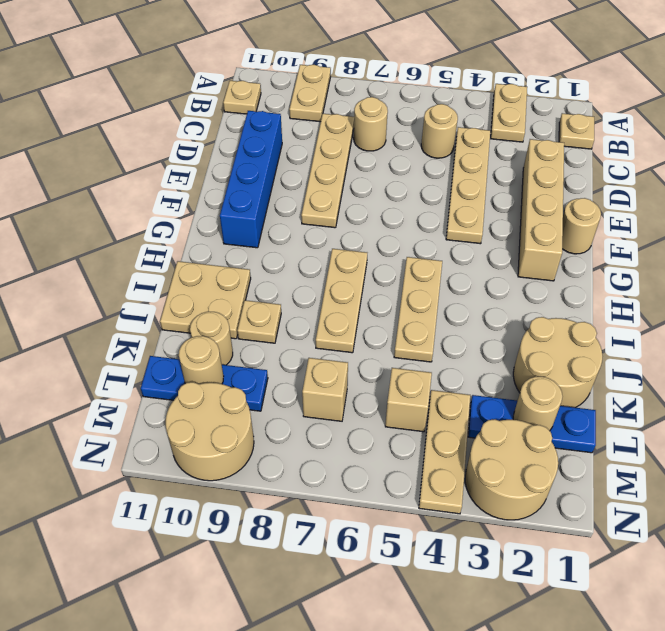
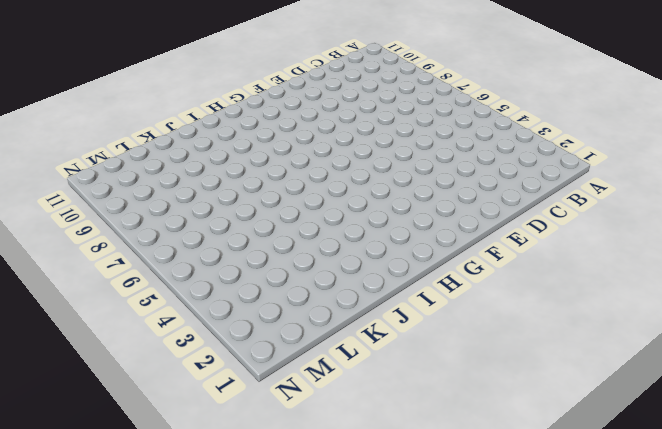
none -> tan plate A3:B3 level 1
none -> tan plate A9:B9 level 1
none -> tan plate B1 level 1

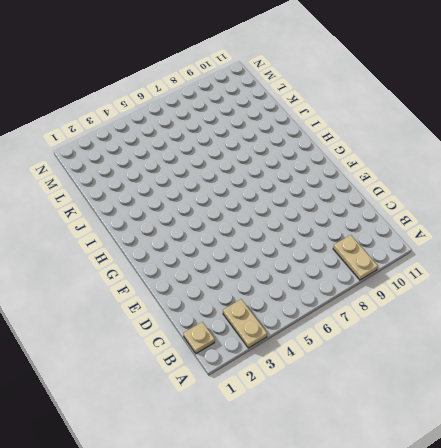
none -> tan plate B11 level 1
none -> tan plate C4:F4 level 1
none -> tan round brick C5 level 1

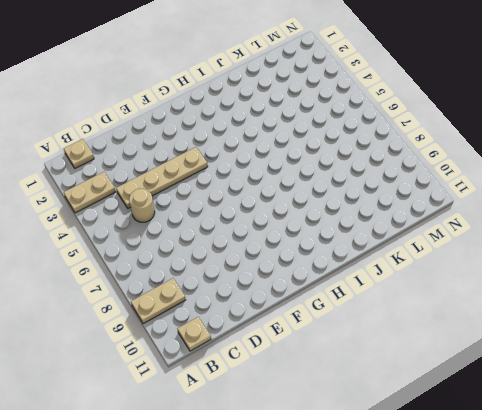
none -> tan round brick C7 level 1
none -> tan plate C8:F8 level 1
none -> tan brick D2:G2 level 1

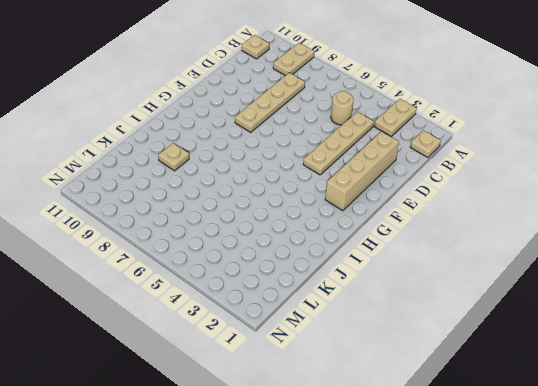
none -> tan round brick C7 level 1
none -> blue brick D10:G10 level 1
none -> tan round brick F1 level 1

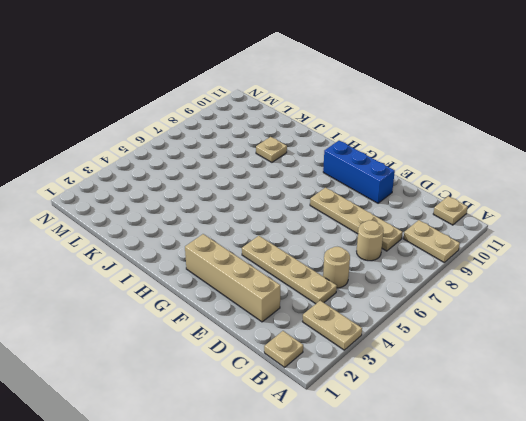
blue brick E10:G10 level 1 -> blue brick D10:G10 level 1
none -> tan round brick F1 level 1
none -> tan plate H5:J5 level 1
none -> tan plate H7:J7 level 1

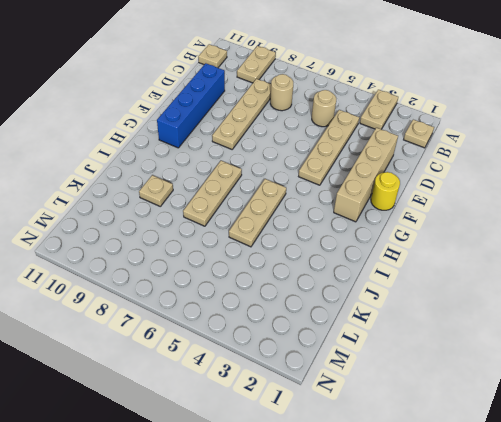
yellow round brick F1 level 1 -> tan round brick F1 level 1
none -> tan plate I10:J11 level 1
none -> tan round brick J1:K2 level 1
none -> tan round brick K10 level 1

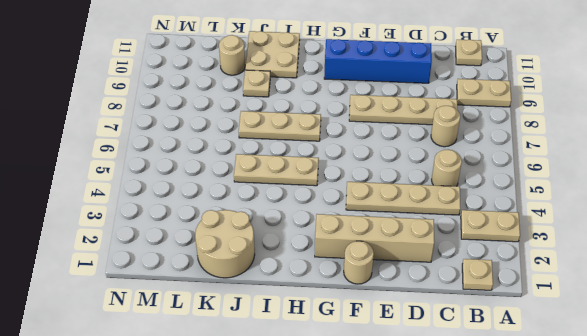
none -> blue plate L1:L3 level 1
none -> tan plate L4:N4 level 1
none -> tan brick L5 level 1

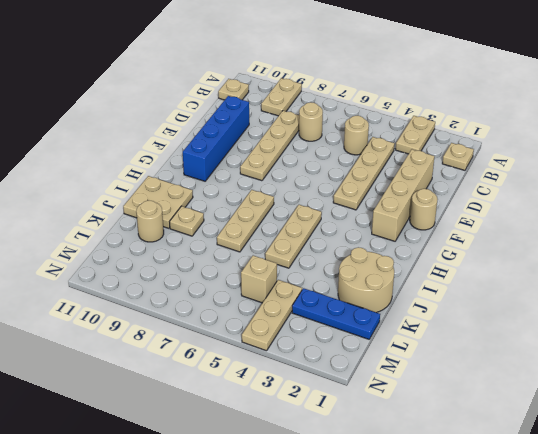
none -> tan brick L7 level 1
none -> blue plate L9:L11 level 1
none -> tan round brick M2:N3 level 1

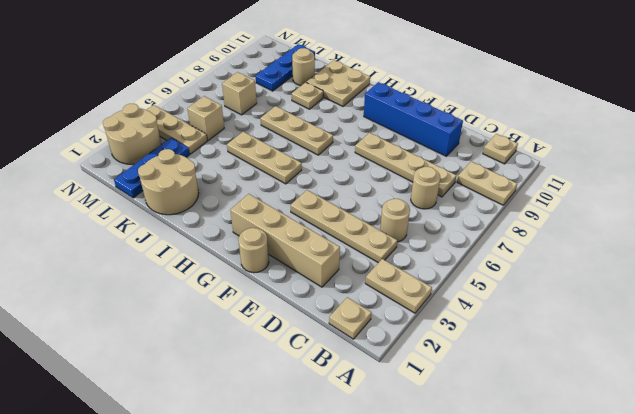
none -> tan round brick M9:N10 level 1
none -> tan round brick L2 level 2
none -> tan round brick L10 level 2

